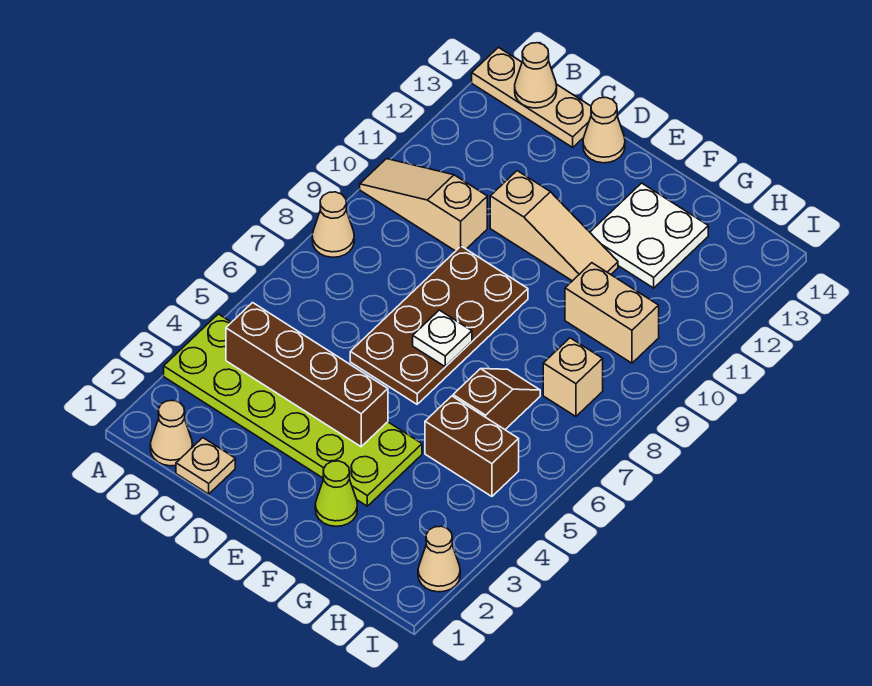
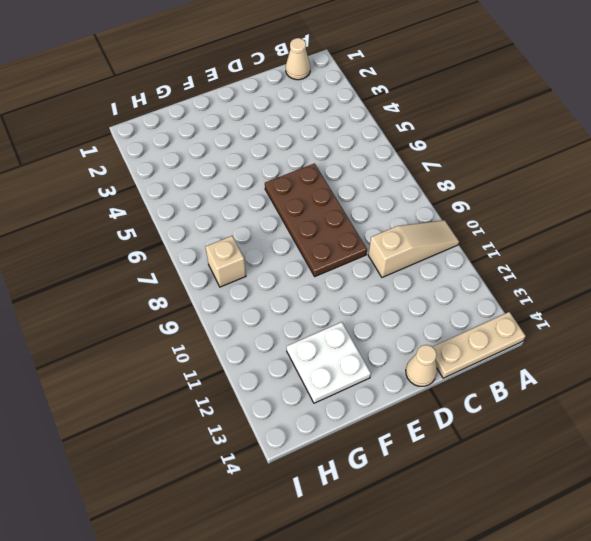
none -> lime plate A3:F4 level 1
none -> tan cone A8 level 1
none -> tan plate C1 level 1

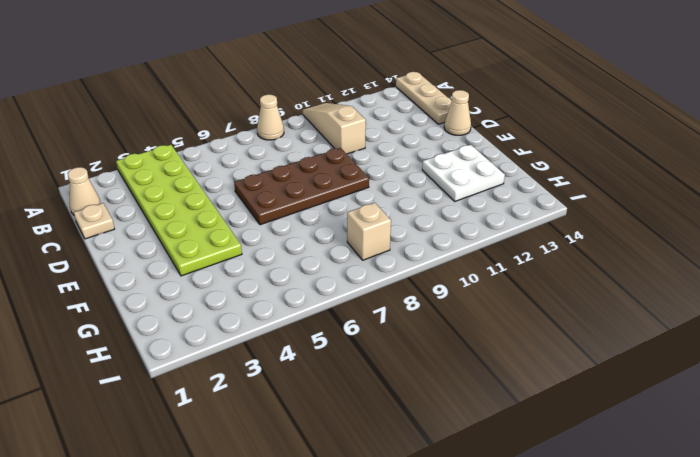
none -> tan slope D11:F11 level 1 top D
none -> lime cone F2 level 1
none -> brown brick G5:H5 level 1

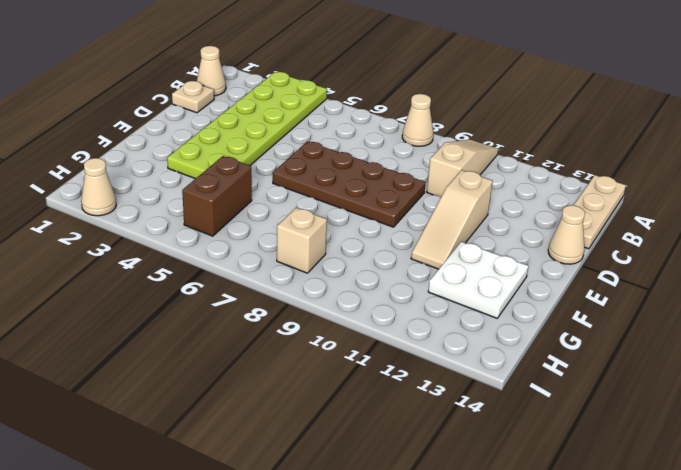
none -> lime cone F2 level 1
none -> brown slope G6:G7 level 1 top 6
none -> tan brick G10:H10 level 1

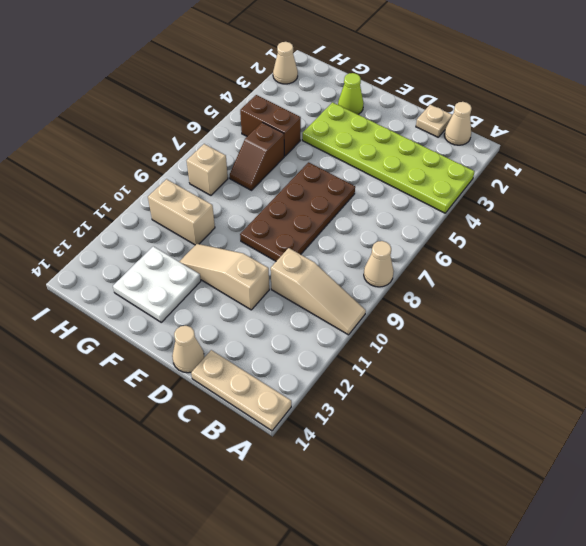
none -> brown brick B4:E4 level 2
none -> tan cone B14 level 2
none -> white plate E7 level 2

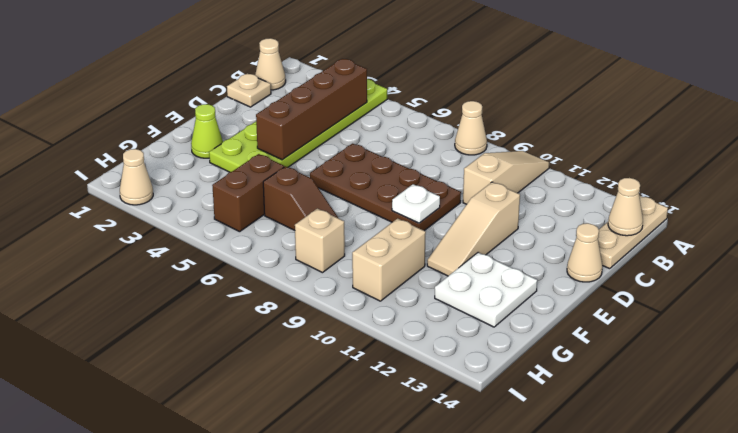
white plate E9 level 2 -> white plate E7 level 2

